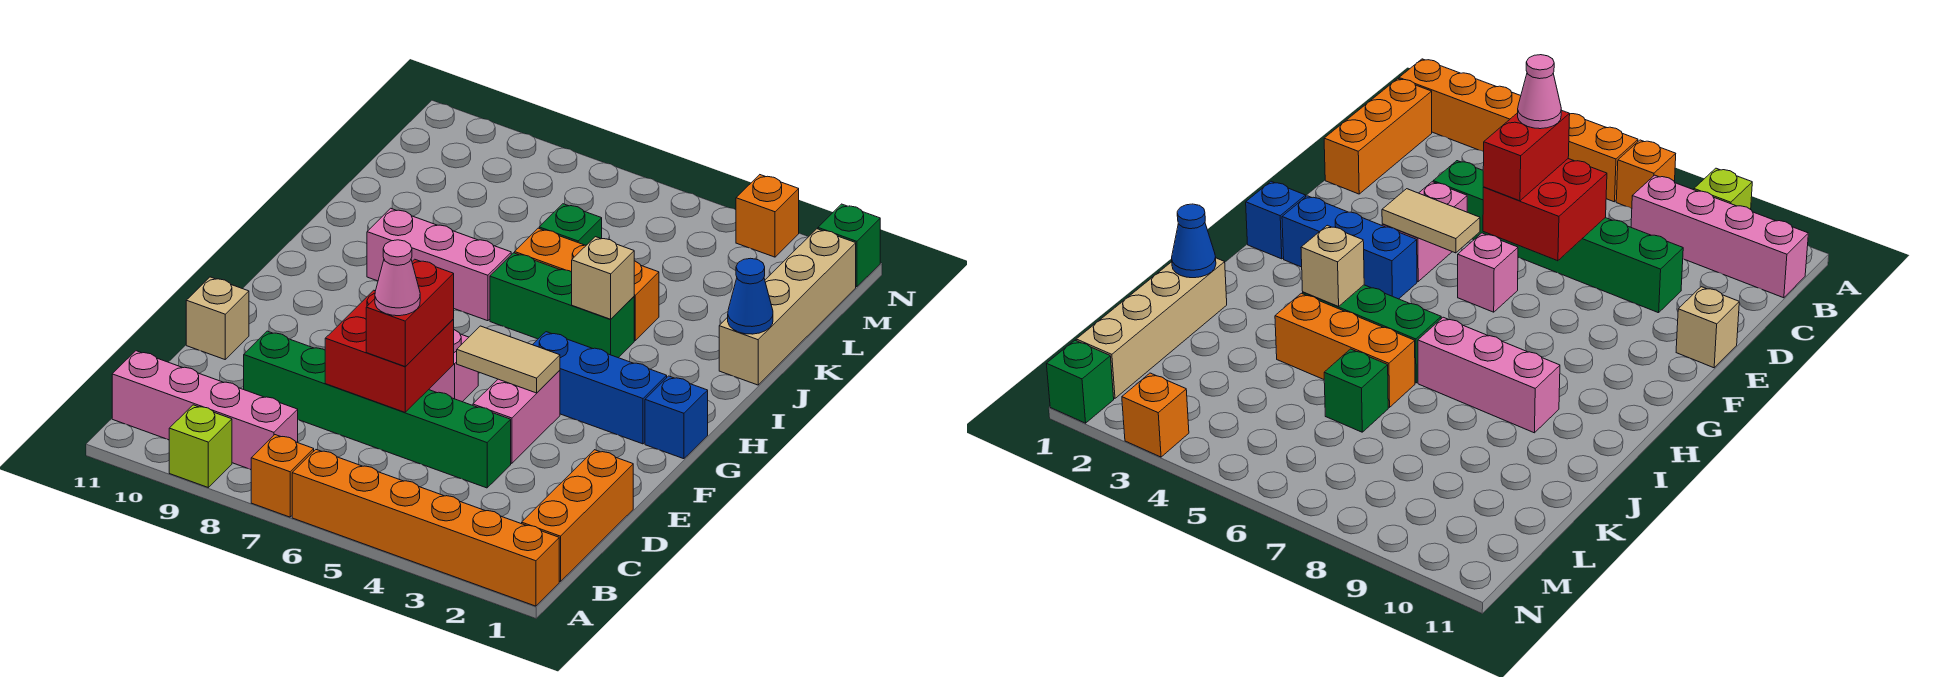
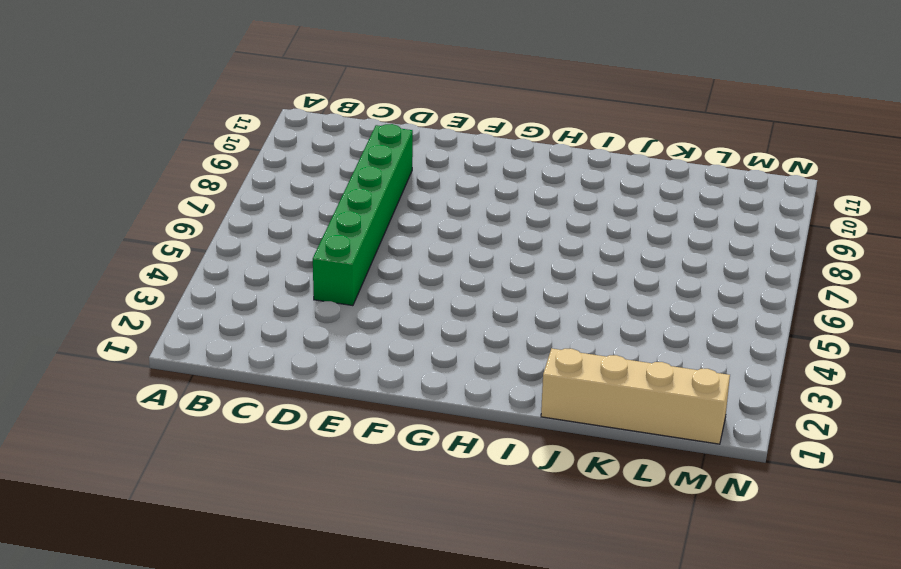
none -> orange brick A1:A6 level 1
none -> orange brick A7 level 1
none -> lime brick A9 level 1

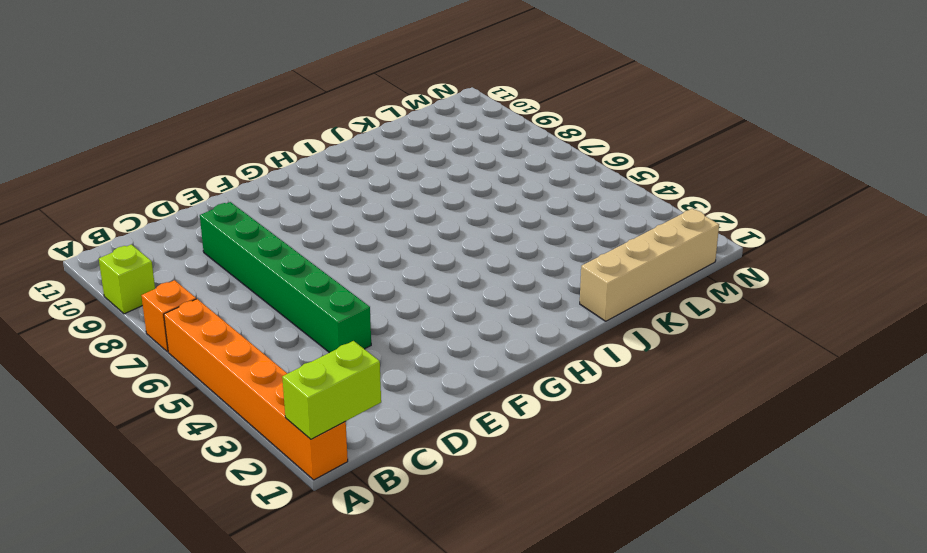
lime brick A1:B1 level 2 -> none
none -> orange brick B1:D1 level 1
none -> pink brick B8:B11 level 1
none -> pink brick E4:F4 level 1

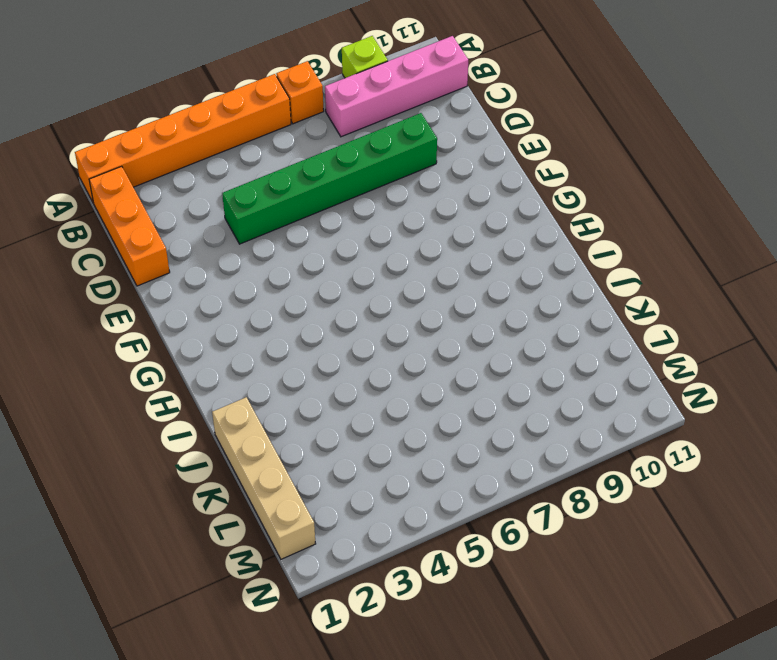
none -> pink brick E4:F4 level 1
none -> tan brick E11 level 1
none -> pink brick F6 level 1

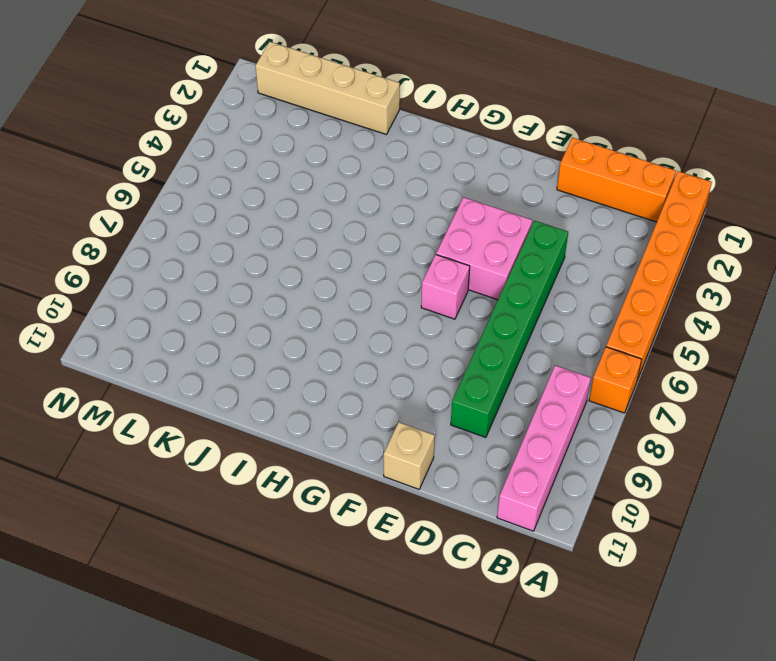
pink brick E4:F5 level 1 -> pink brick E4:F4 level 1
none -> lime brick A9 level 1
none -> blue brick G1 level 1
none -> blue brick G2:G4 level 1

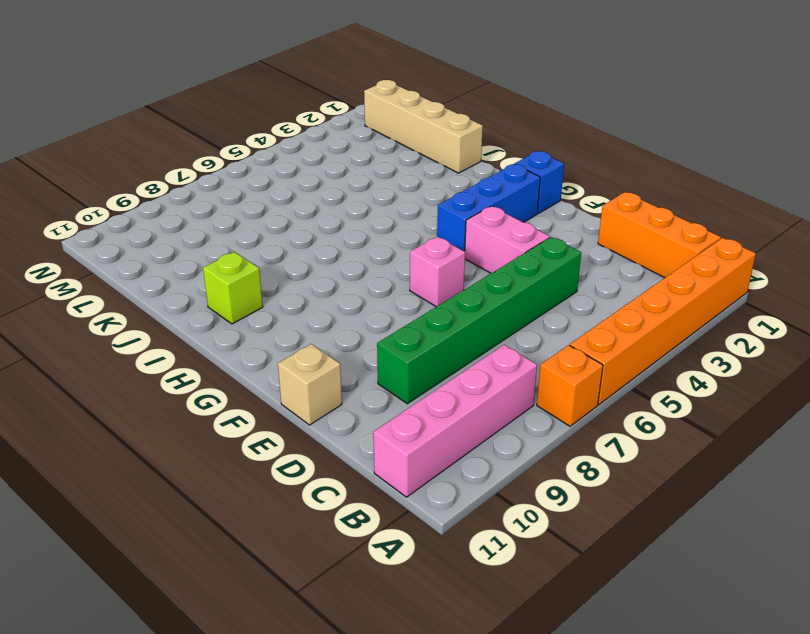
lime brick I10 level 1 -> lime brick A9 level 1
none -> green brick I4:I6 level 1
none -> pink brick I7:I9 level 1
none -> orange brick J4:J6 level 1

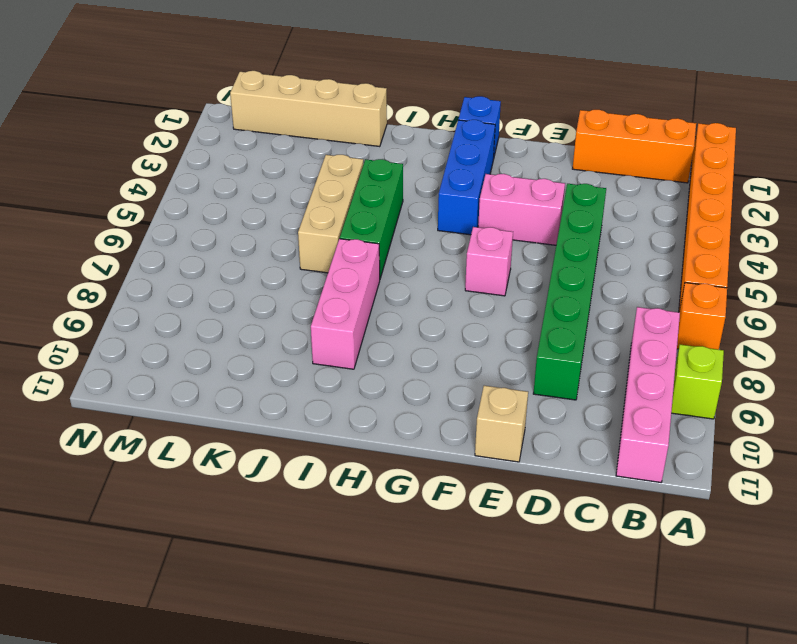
tan brick J4:J6 level 1 -> orange brick J4:J6 level 1
none -> green brick K6 level 1
none -> green brick N1 level 1
none -> orange brick N3 level 1

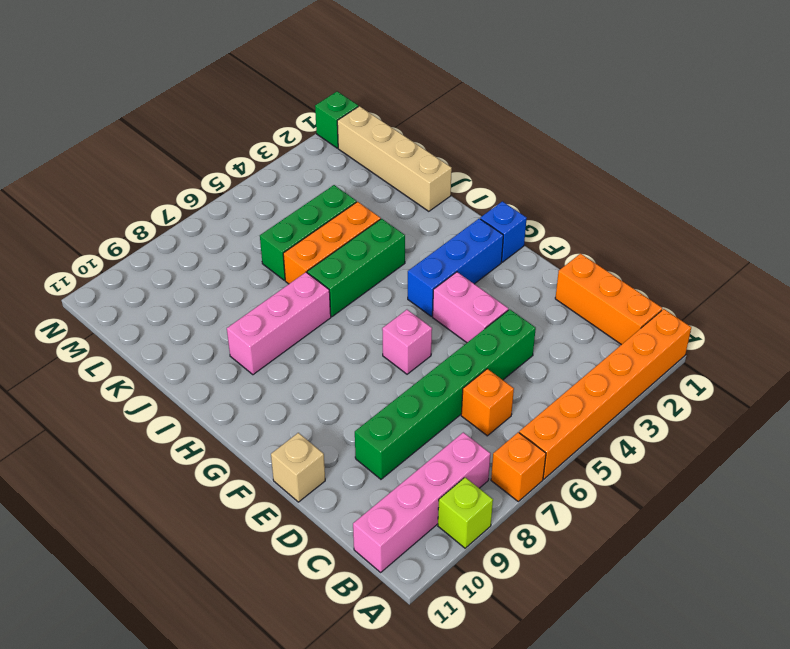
orange brick C6 level 1 -> orange brick N3 level 1
green brick K4:K6 level 1 -> green brick K6 level 1
none -> red brick D6:E7 level 2
none -> tan tile F4:F5 level 2
none -> tan brick I4 level 2

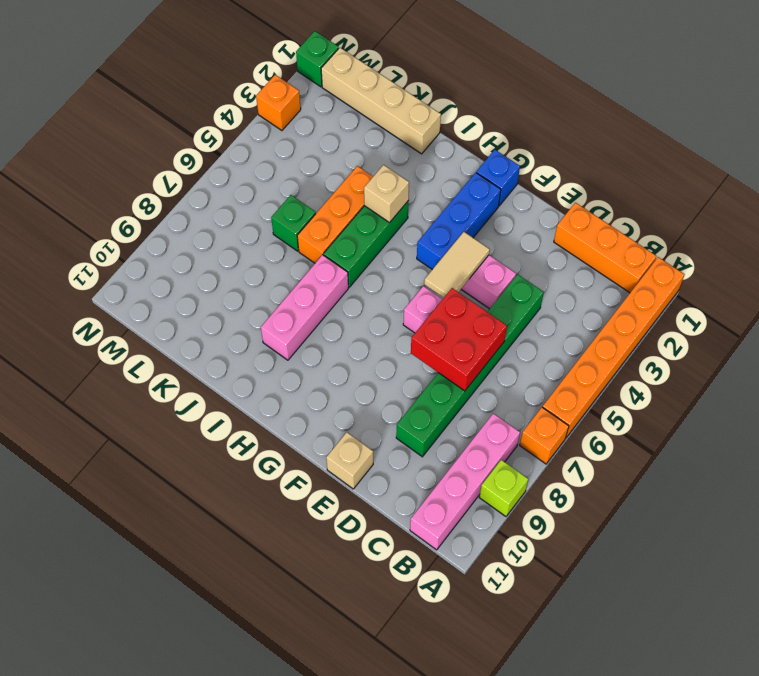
none -> blue cone J1 level 2
none -> red brick D6:E6 level 3
none -> pink cone D6 level 4

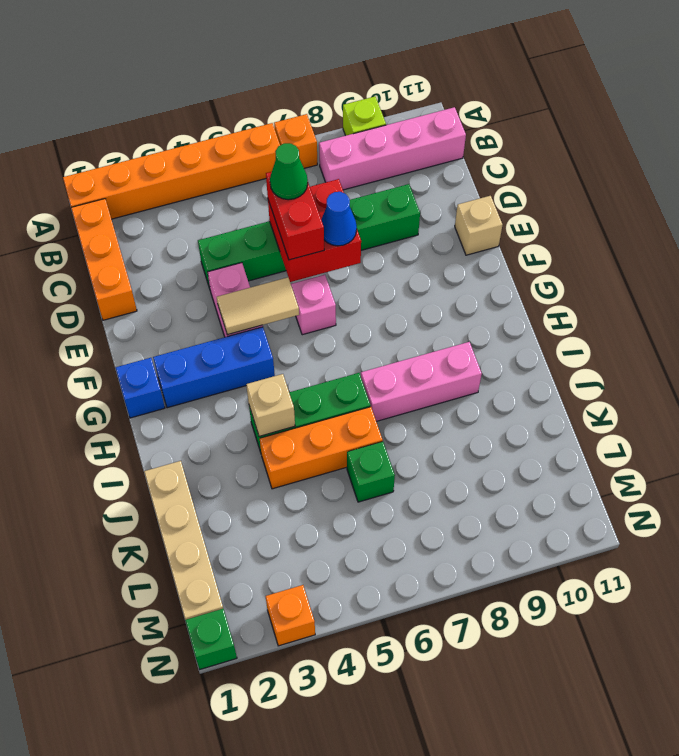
green cone D6 level 4 -> pink cone D6 level 4
blue cone E7 level 3 -> blue cone J1 level 2

